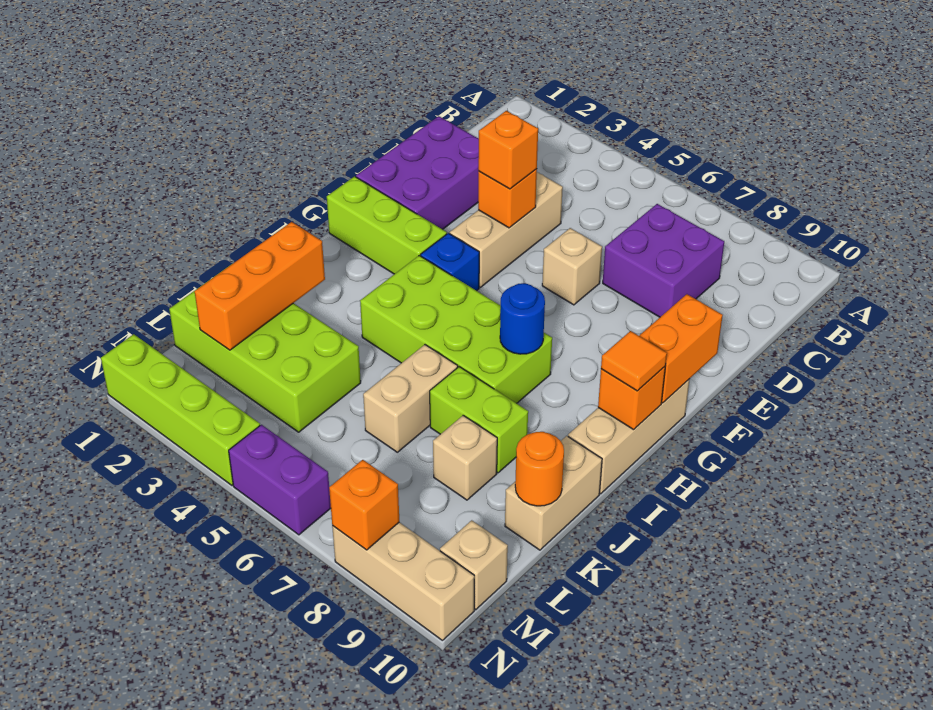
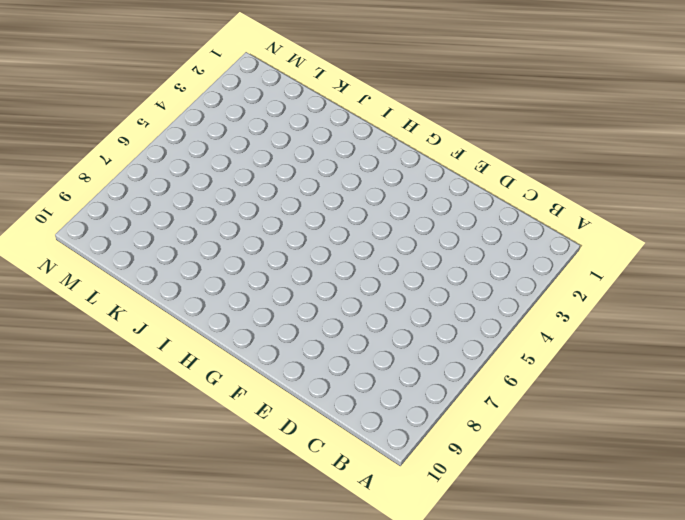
none -> purple brick C7:D8 level 1
none -> purple brick D1:F2 level 1
none -> tan brick D4:F4 level 1

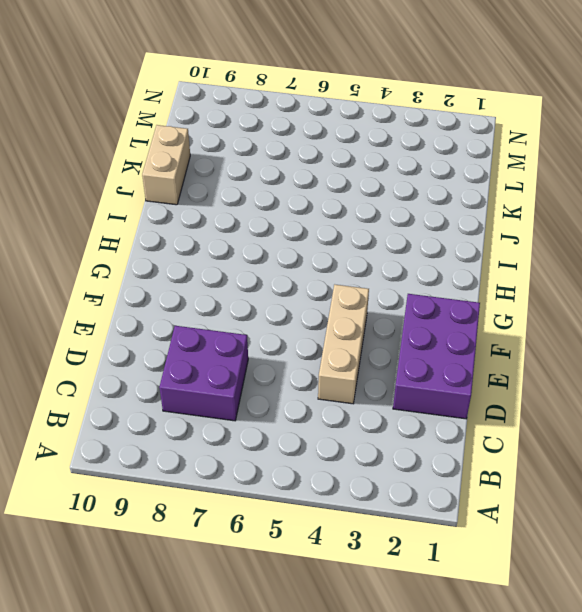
none -> tan brick E6 level 1
none -> lime brick G1:G3 level 1
none -> blue brick G4 level 1

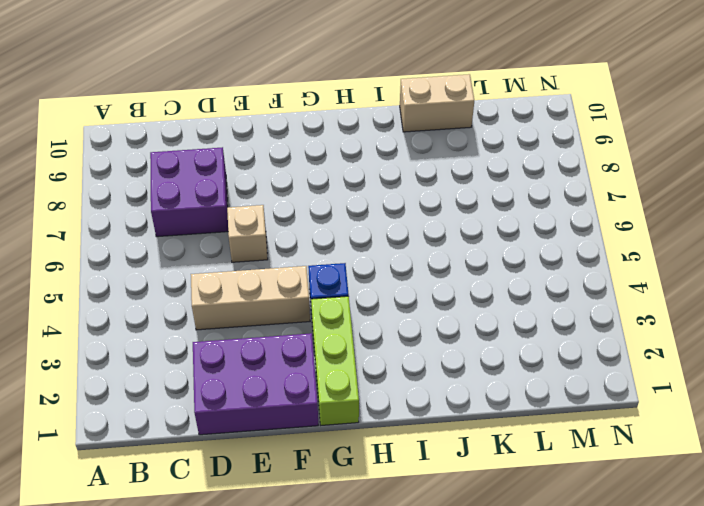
none -> tan brick G10:I10 level 1
none -> lime brick H4:I7 level 1
none -> tan brick J6:K6 level 1

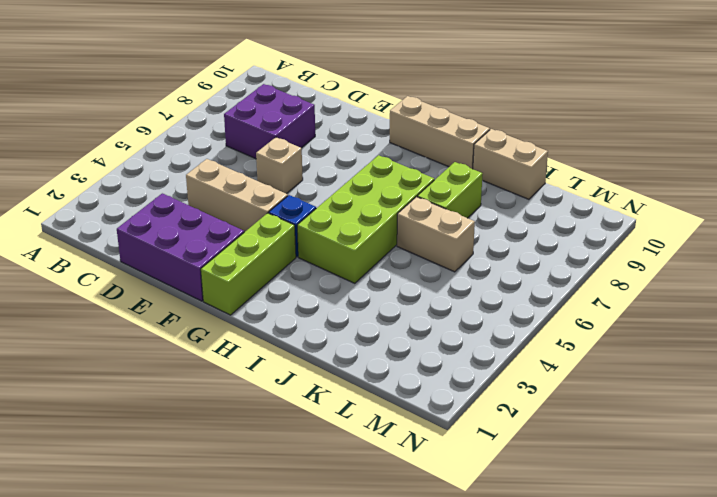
none -> lime brick K1:L4 level 1
none -> tan brick K8 level 1
none -> tan brick M10 level 1

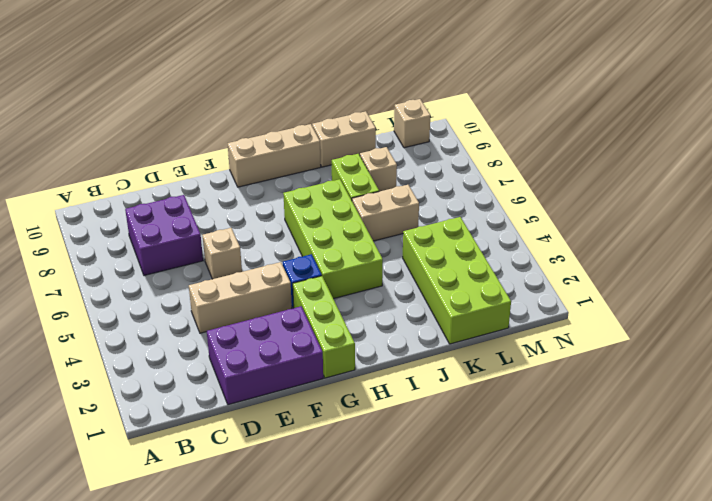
none -> lime brick N1:N4 level 1
none -> purple brick N5:N6 level 1
none -> tan brick N8:N10 level 1

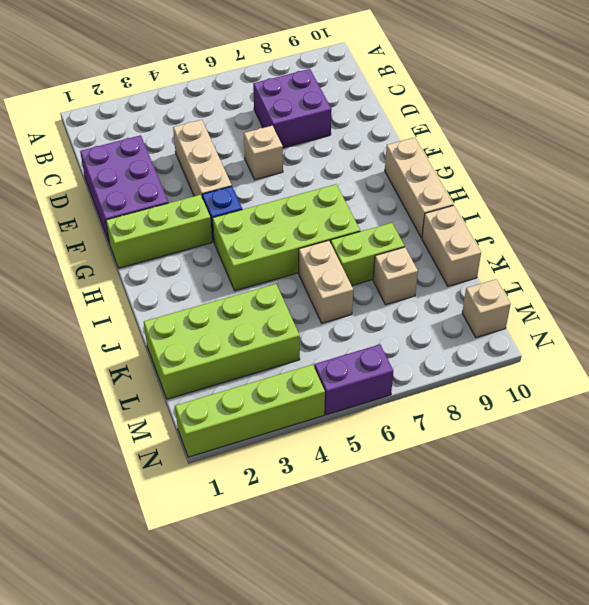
none -> tan brick N8:N10 level 1
none -> orange brick E4 level 2
none -> orange brick F10:G10 level 2

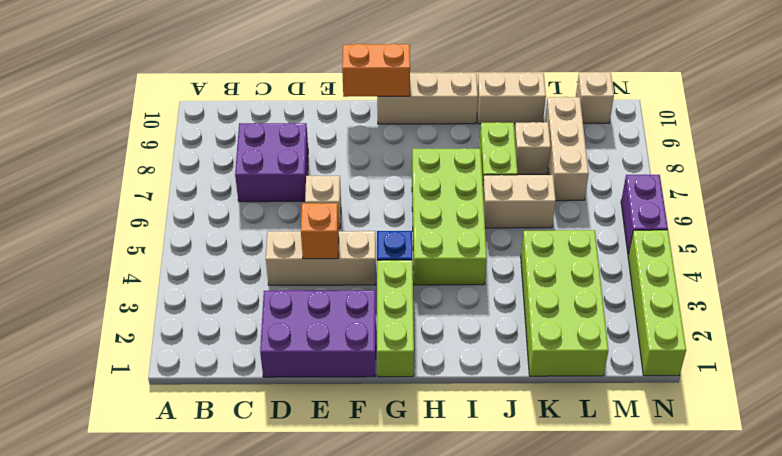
tan brick L7:L9 level 1 -> tan brick N8:N10 level 1
none -> blue round brick H7 level 2
none -> orange brick H10 level 2
none -> orange brick J2:L2 level 2

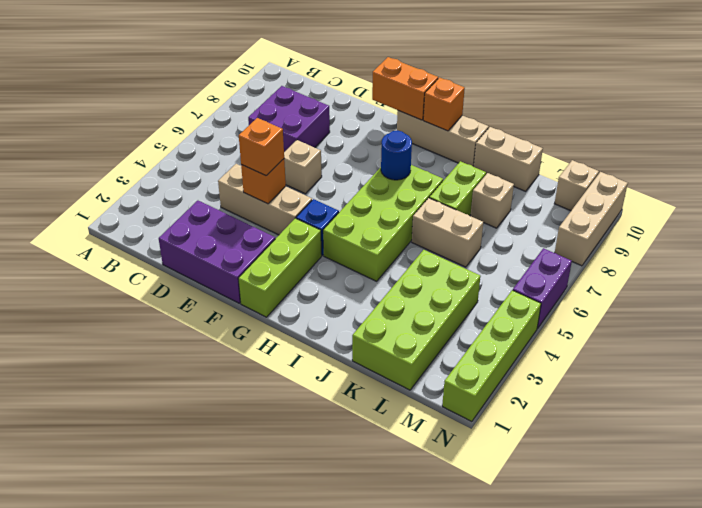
none -> orange brick J2:L2 level 2
none -> orange round brick K10 level 2
none -> orange brick N8 level 2

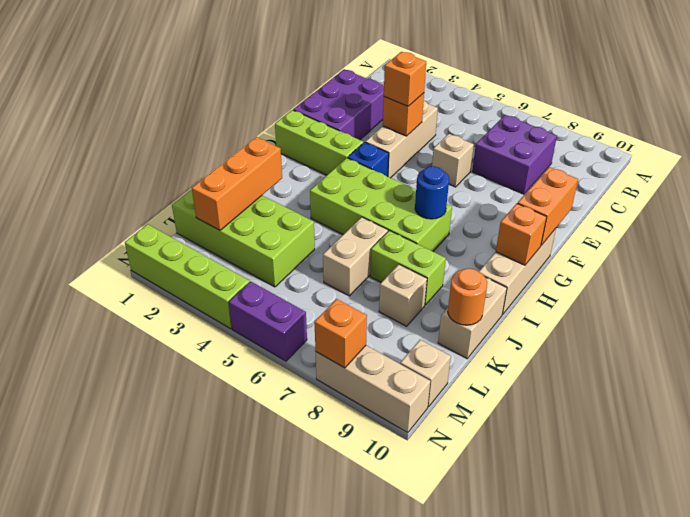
none -> orange tile H10 level 3

